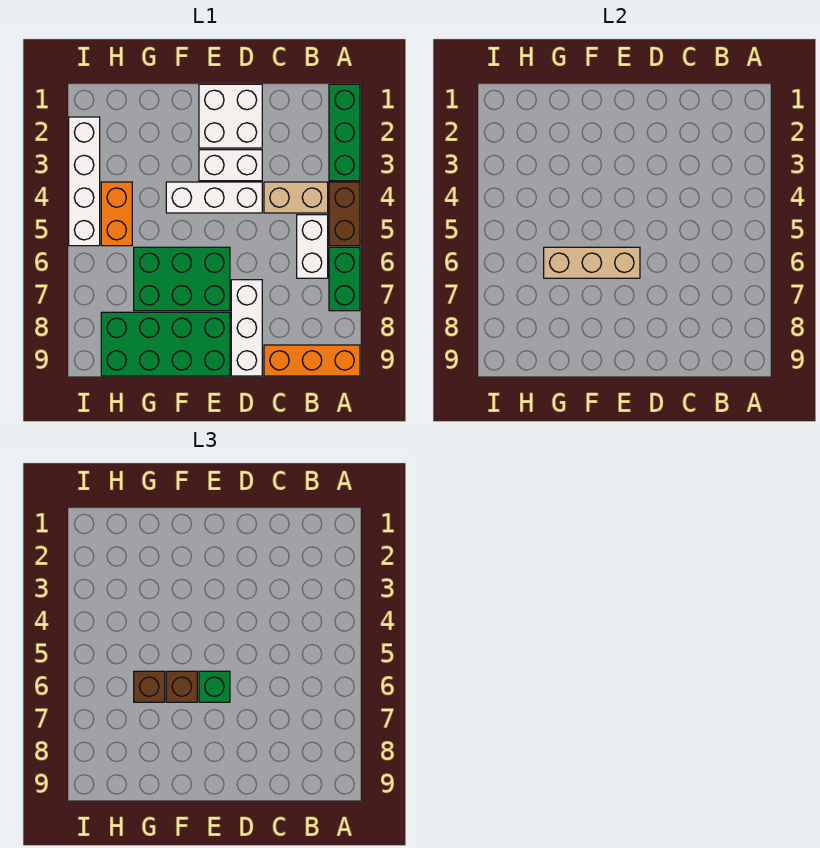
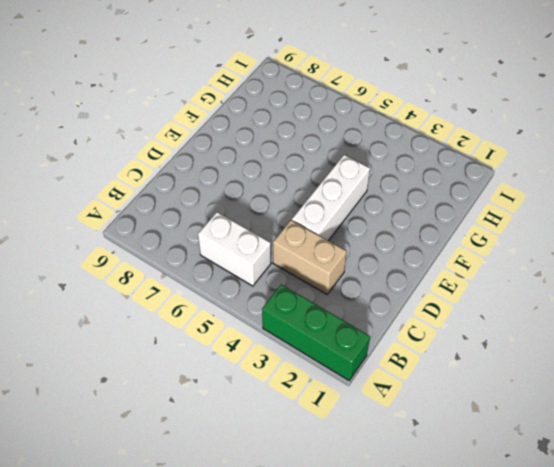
tan brick C3:C4 level 1 -> tan brick B4:C4 level 1
none -> brown brick A4:A5 level 1
none -> green brick A6:A7 level 1
none -> orange brick A9:C9 level 1

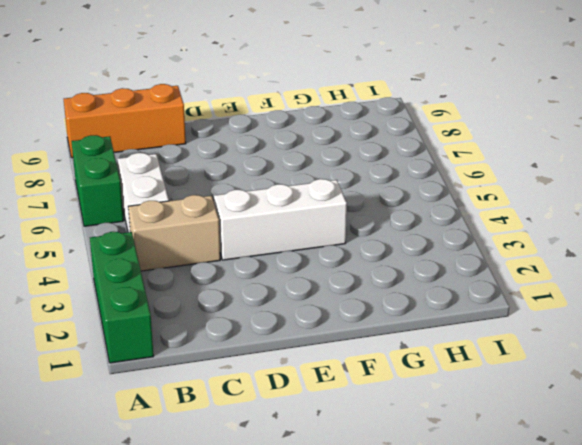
none -> brown brick A4:A5 level 1
none -> white brick D1:E2 level 1
none -> white brick D3:E3 level 1

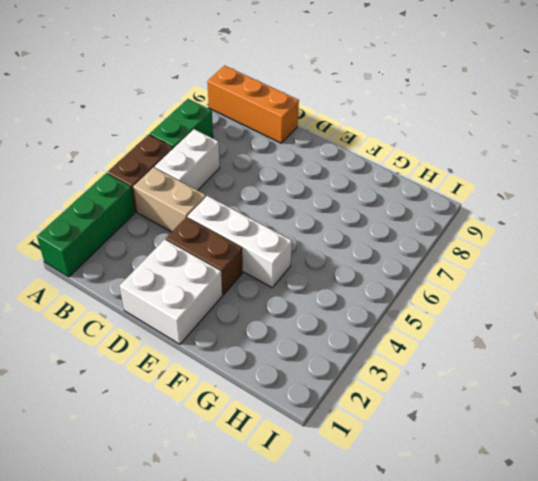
brown brick D3:E3 level 1 -> white brick D3:E3 level 1
none -> white brick D7:D9 level 1
none -> green brick E6:G7 level 1
none -> green brick E8:H9 level 1

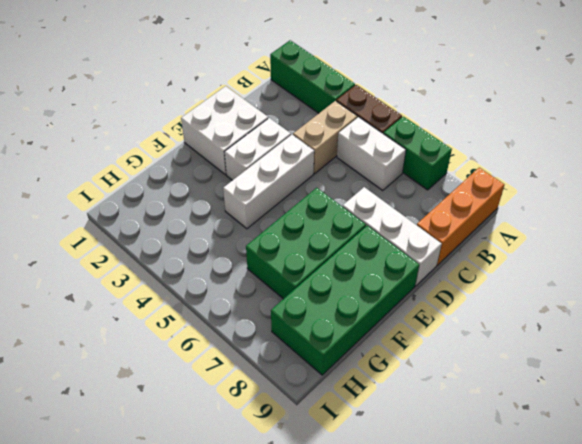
none -> orange brick H4:H5 level 1
none -> white brick I2:I5 level 1
none -> tan brick E6:G6 level 2

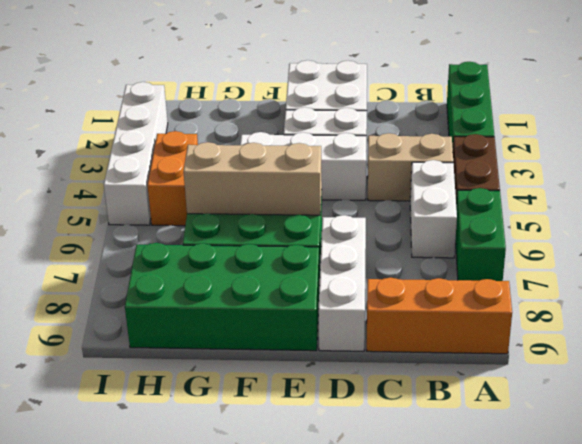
none -> green brick E6 level 3
none -> brown brick F6 level 3
none -> brown brick G6 level 3

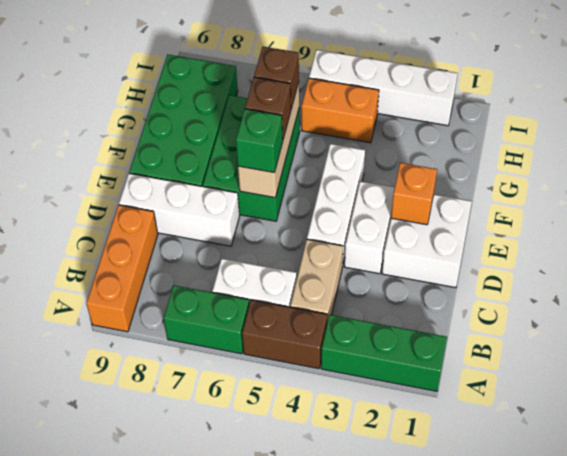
orange brick E2 level 2 -> none

